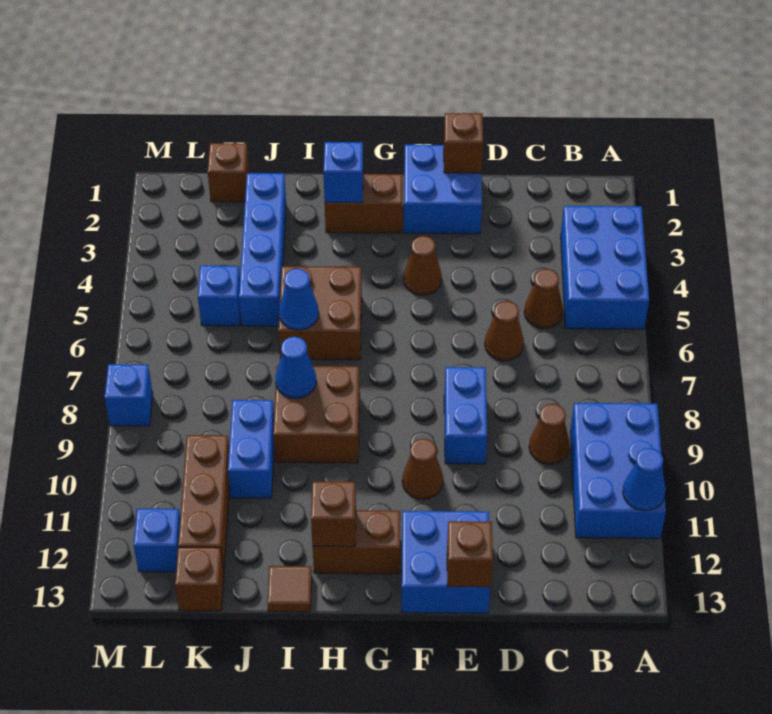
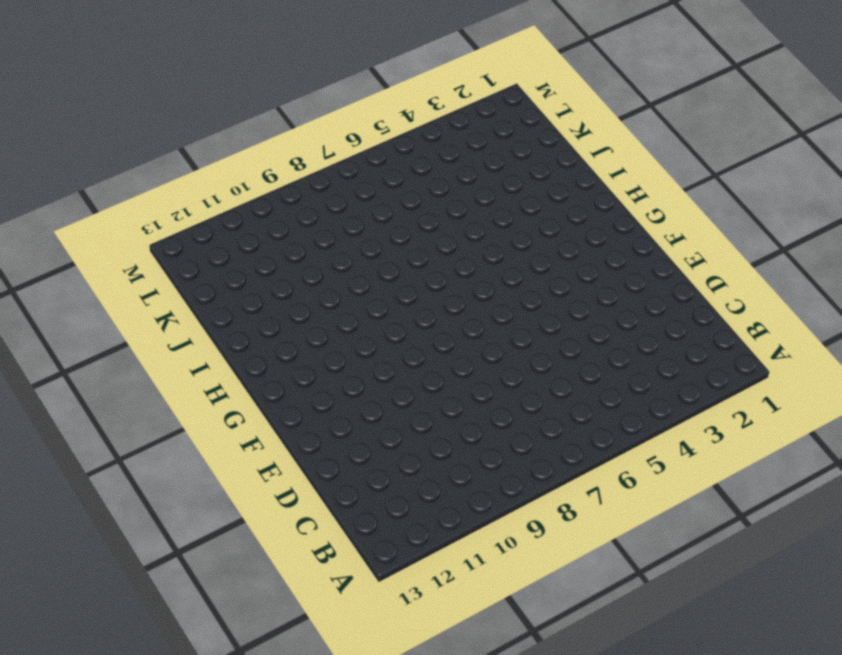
none -> blue brick A3:B5 level 1
none -> blue brick A9:B11 level 1
none -> brown cone C5 level 1
none -> brown cone C9 level 1

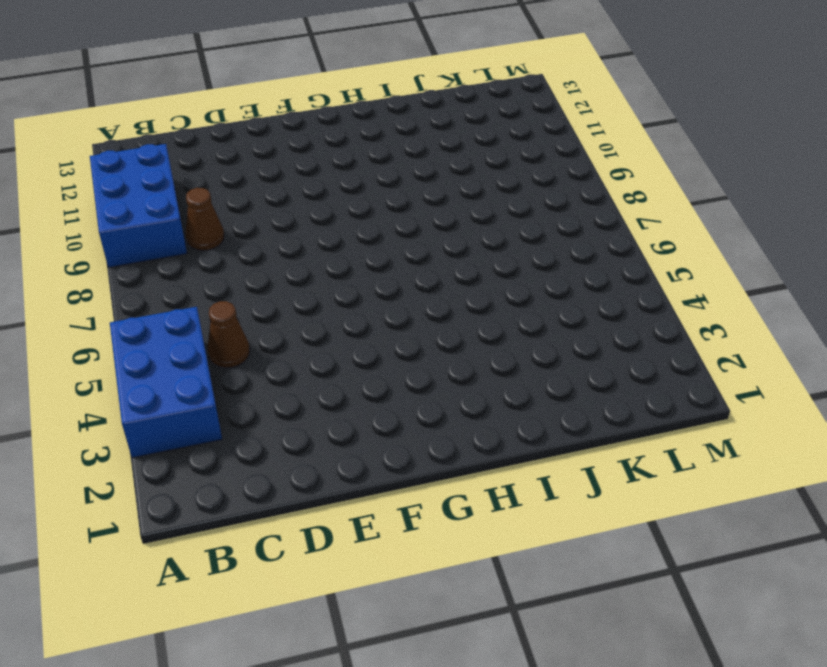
none -> brown cone D6 level 1
none -> blue brick E1:F2 level 1
none -> blue brick E8:E9 level 1
none -> blue brick E12:F13 level 1

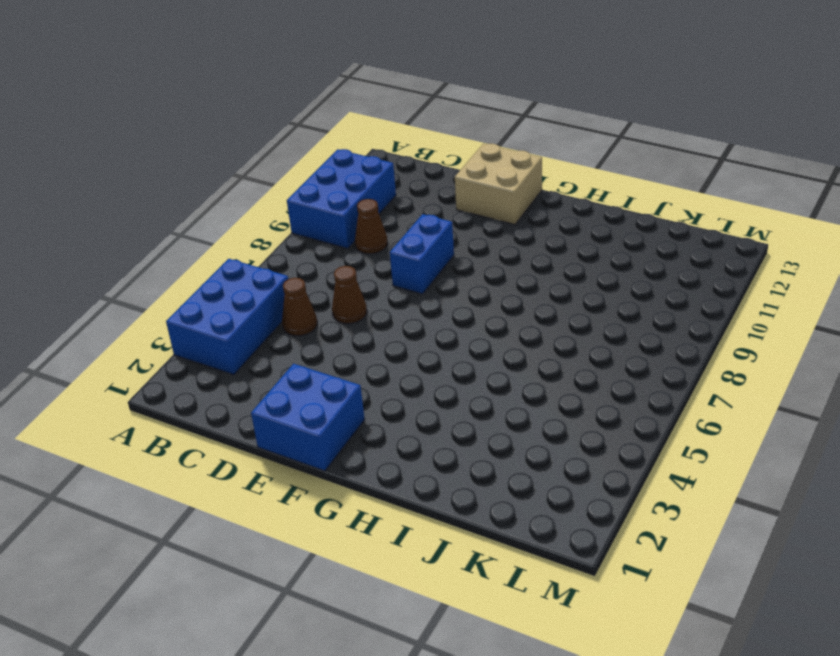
tan brick E12:F13 level 1 -> blue brick E12:F13 level 1
none -> brown cone F4 level 1
none -> brown cone F10 level 1
none -> brown brick G2:H2 level 1
none -> brown brick G12:H12 level 1

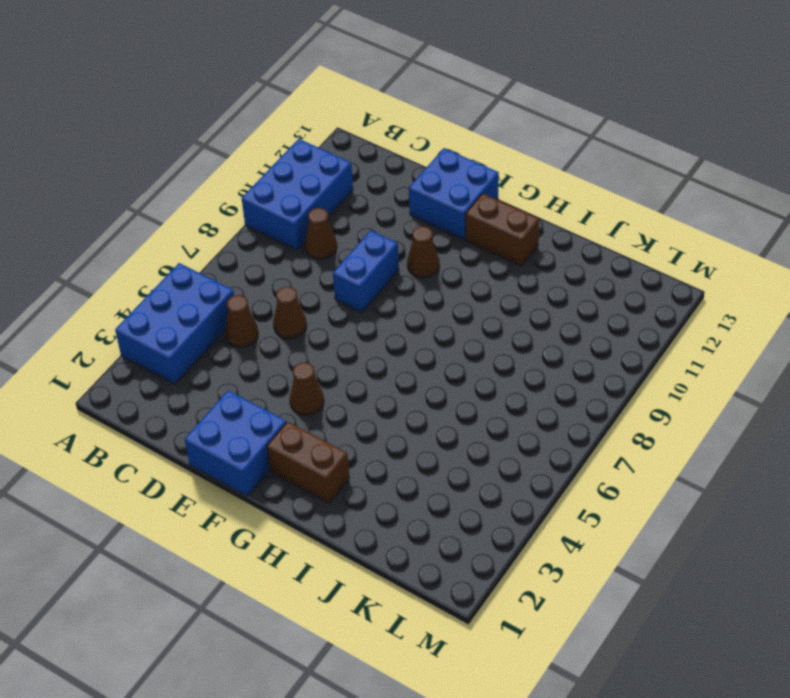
none -> brown brick H5:I6 level 1
none -> brown brick H8:I9 level 1
none -> brown tile I13 level 1
none -> blue brick J2:J5 level 1

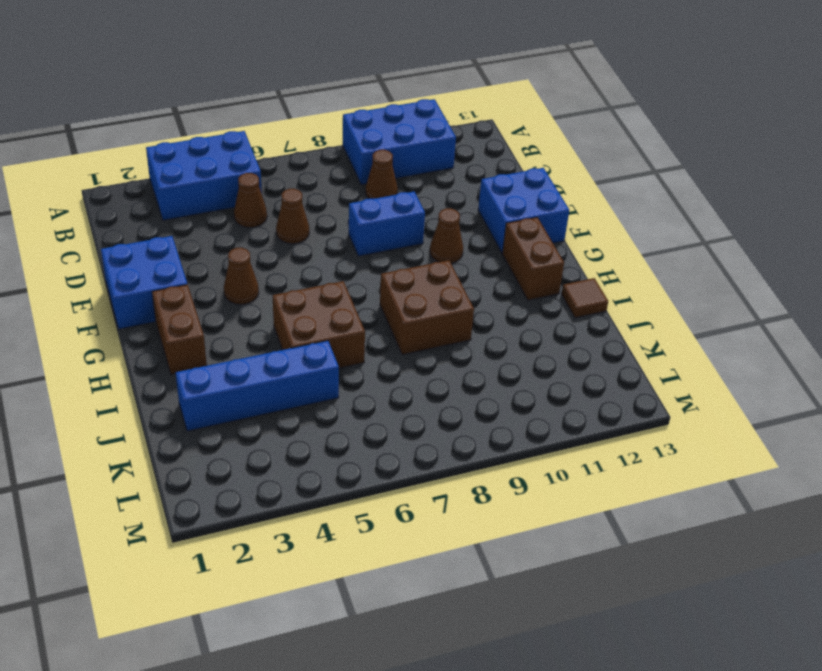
none -> blue brick J9:J10 level 1
none -> brown brick K1 level 1
none -> blue brick K5 level 1
none -> brown brick K10:K12 level 1

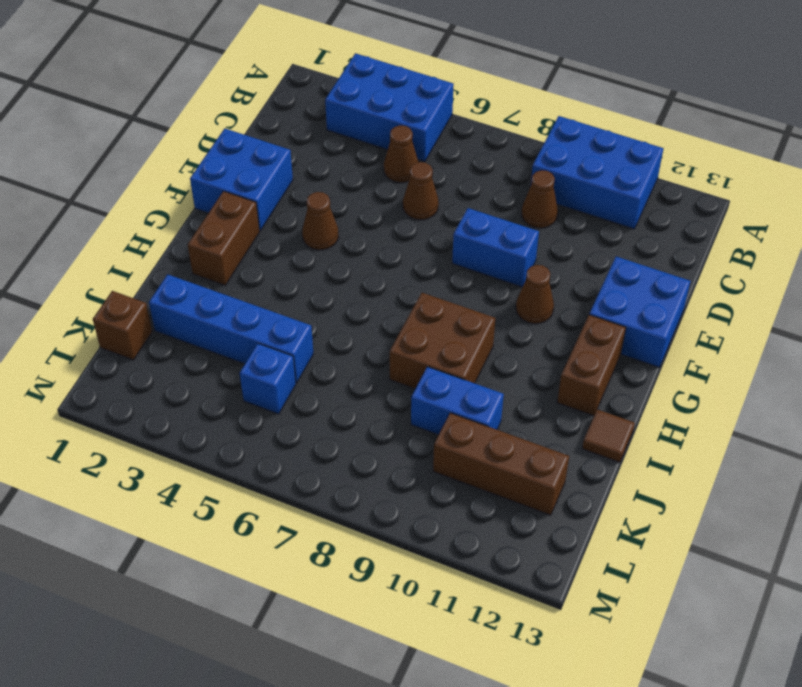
none -> brown brick H5:I6 level 1
none -> brown brick K13 level 1
none -> blue brick L12 level 1
none -> blue brick M8 level 1

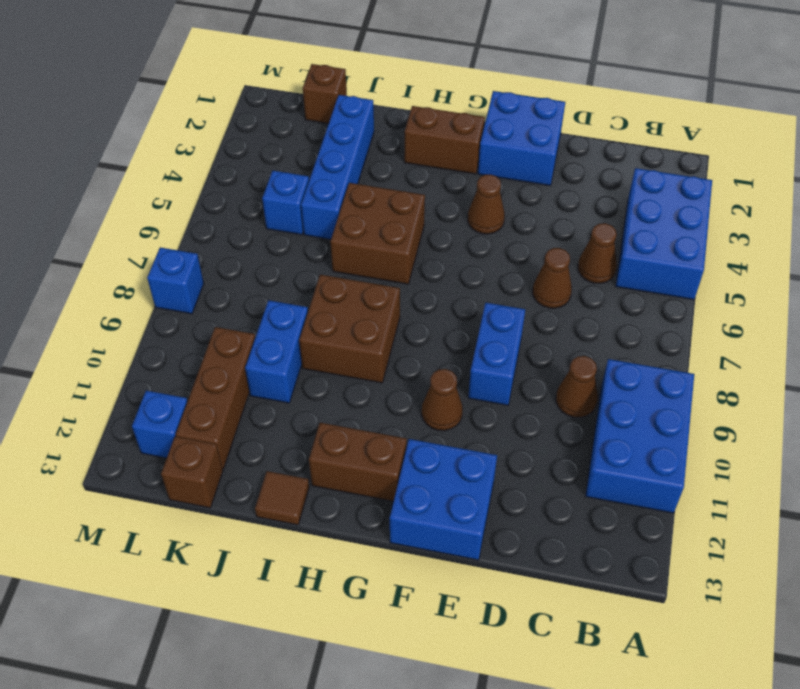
none -> blue cone A11 level 2
none -> brown brick E1 level 2
none -> brown brick E13 level 2
none -> blue brick H2 level 2

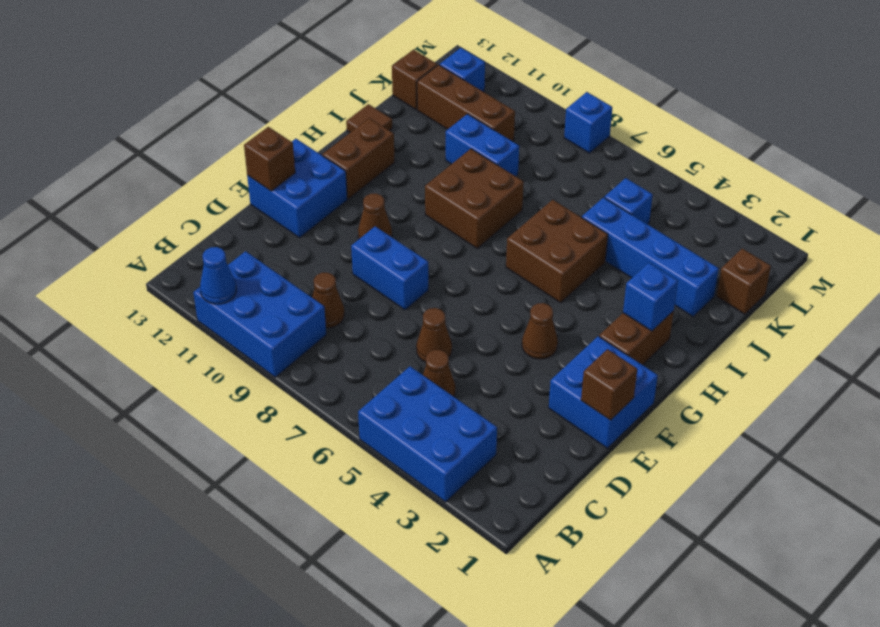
none -> brown brick H12 level 2
none -> blue cone I6 level 2
none -> blue cone I8 level 2

